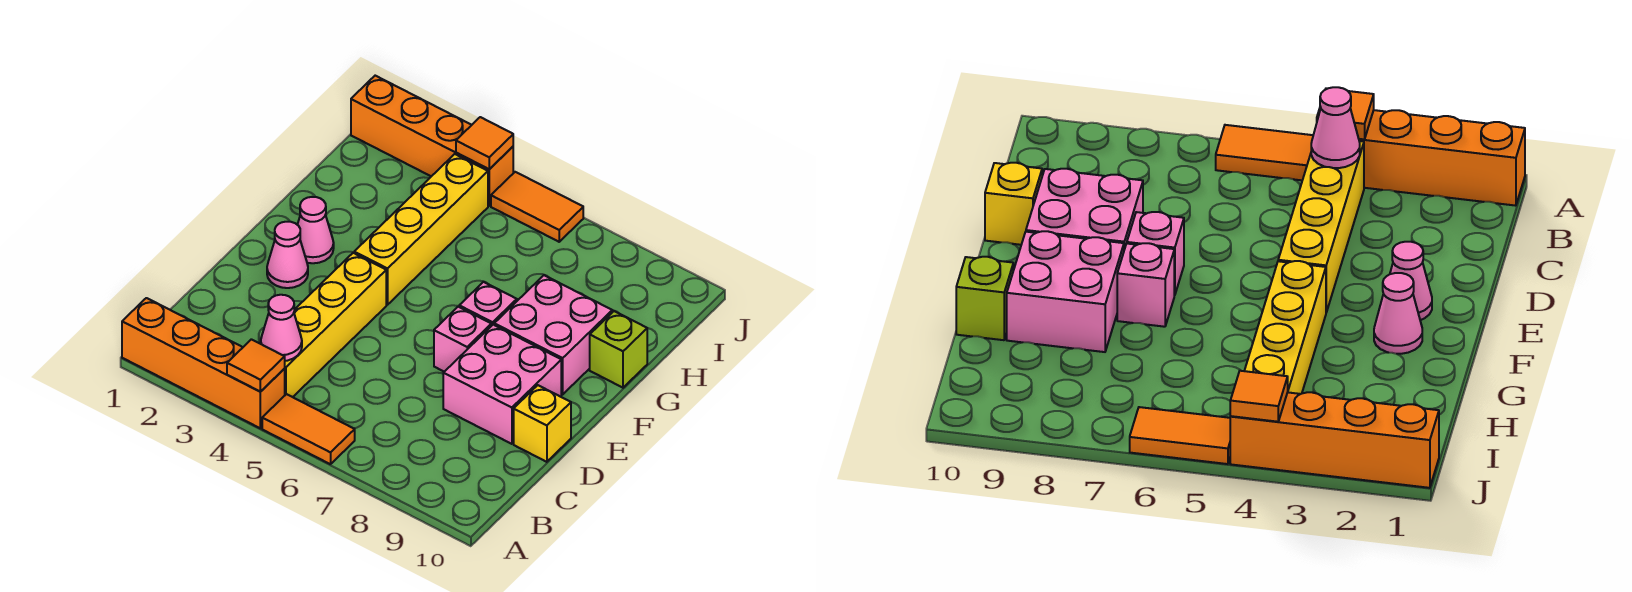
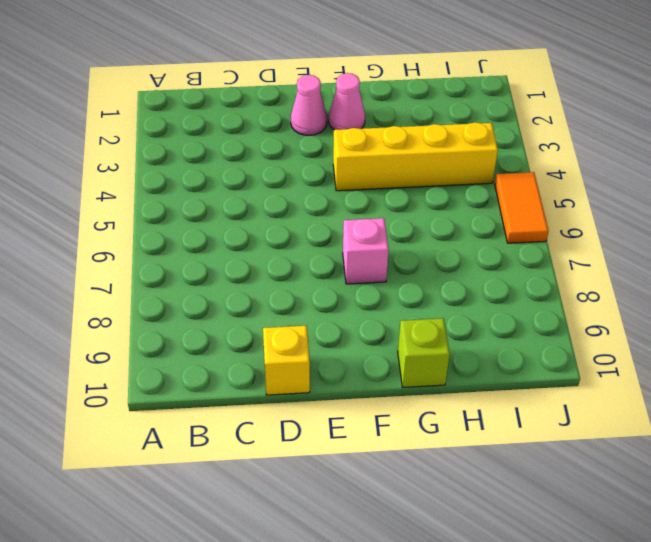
none -> orange brick A1:A4 level 1
none -> orange tile A5:A6 level 1
none -> yellow brick B4:E4 level 1

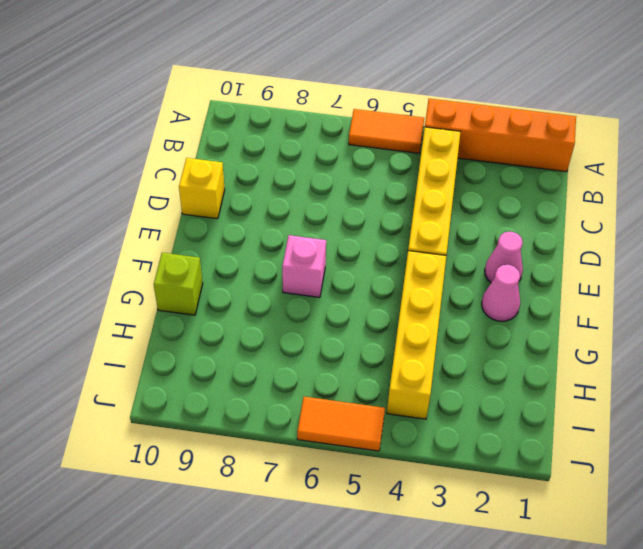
none -> pink brick D8:E9 level 1
none -> pink brick E7 level 1
none -> pink brick F8:G9 level 1

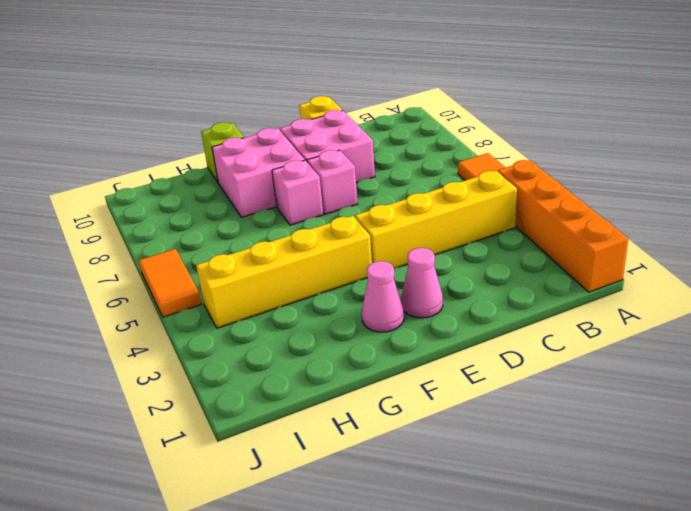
none -> orange brick J1:J4 level 1
none -> orange tile A4 level 2
none -> pink cone B4 level 2

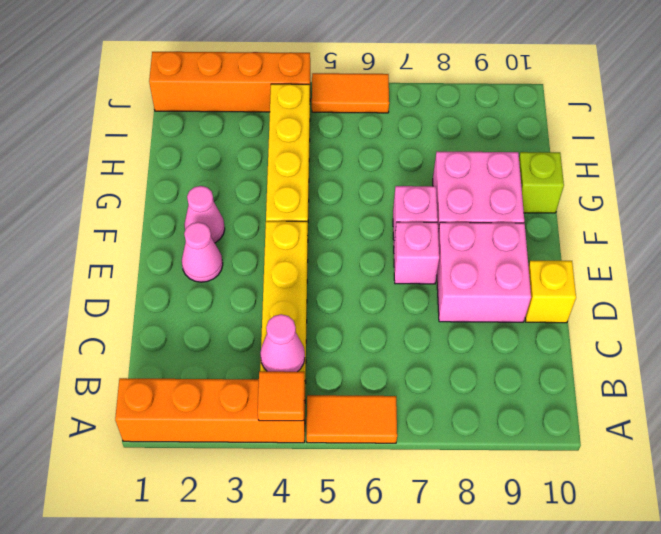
none -> orange tile J4 level 2

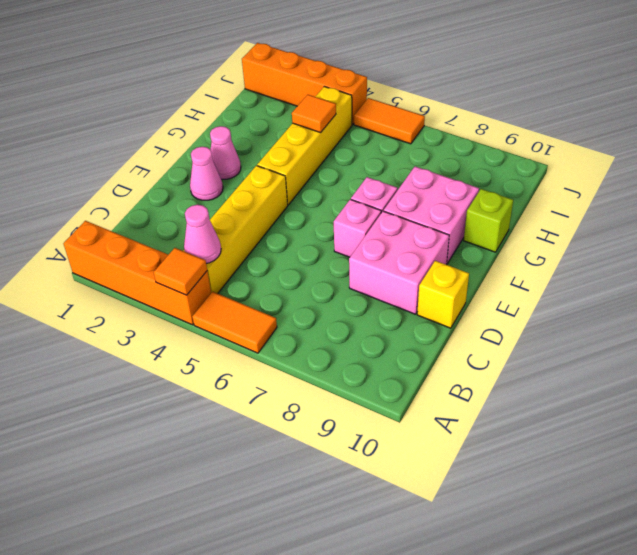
orange tile H4 level 2 -> orange tile J4 level 2

